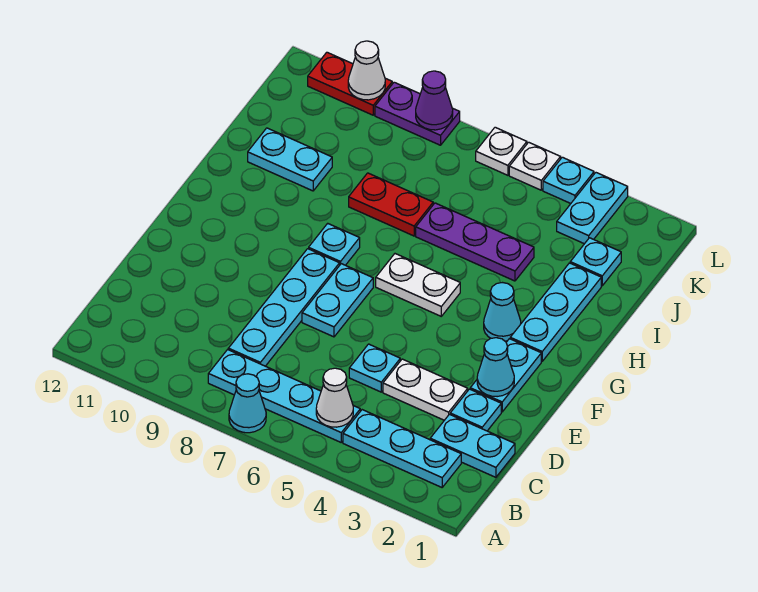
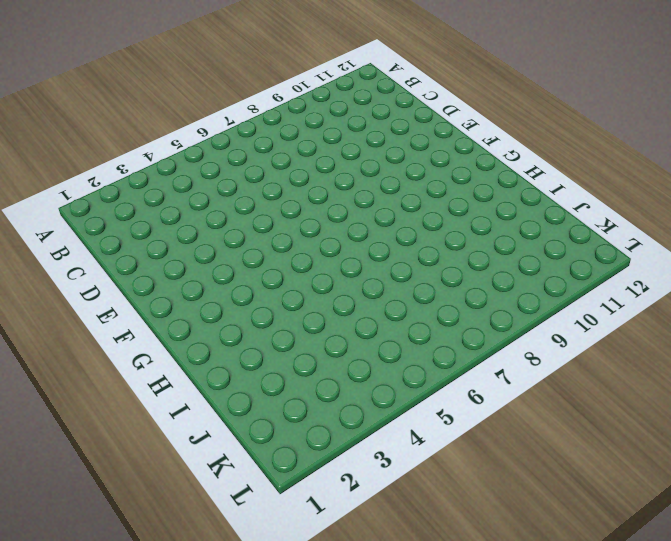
none -> cyan cone A7 level 1
none -> cyan plate B2:B4 level 1
none -> cyan plate B5:B8 level 1

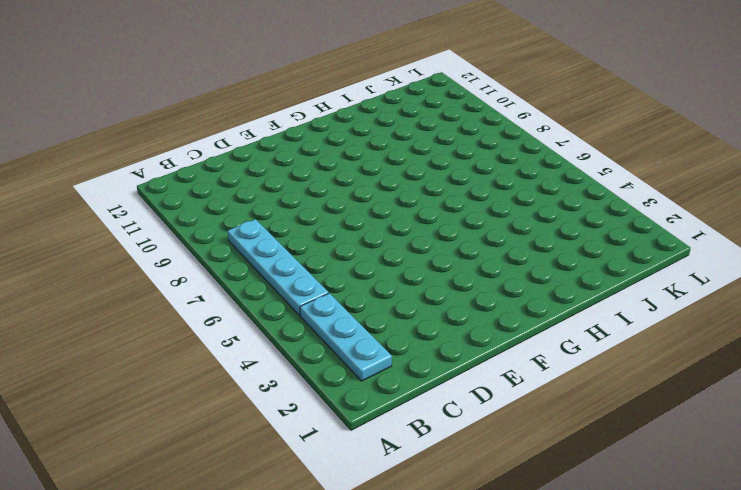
none -> cyan cone A7 level 1
none -> cyan plate C1:C2 level 1
none -> cyan plate C8:F8 level 1

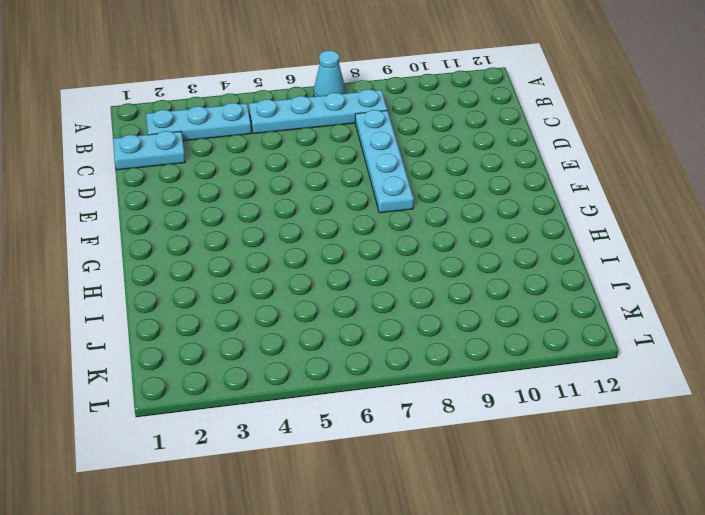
none -> cyan plate D2 level 1
none -> white plate D3:D4 level 1
none -> cyan plate D5 level 1

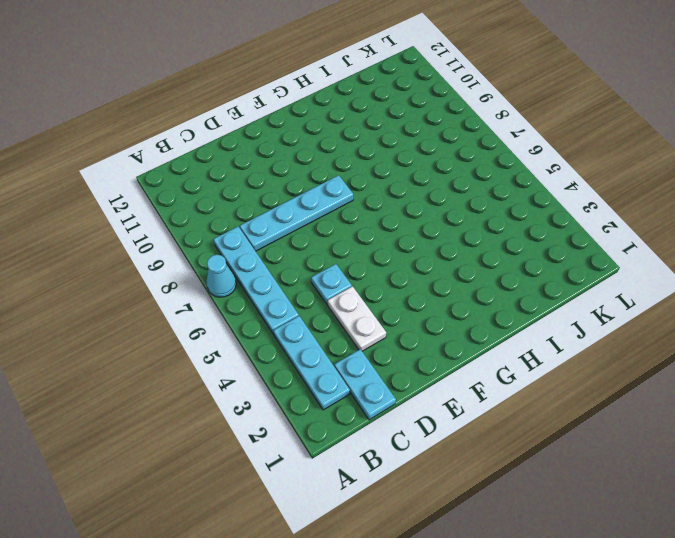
none -> cyan plate D2 level 1
none -> cyan plate E2:F2 level 1
none -> cyan plate E7:F7 level 1

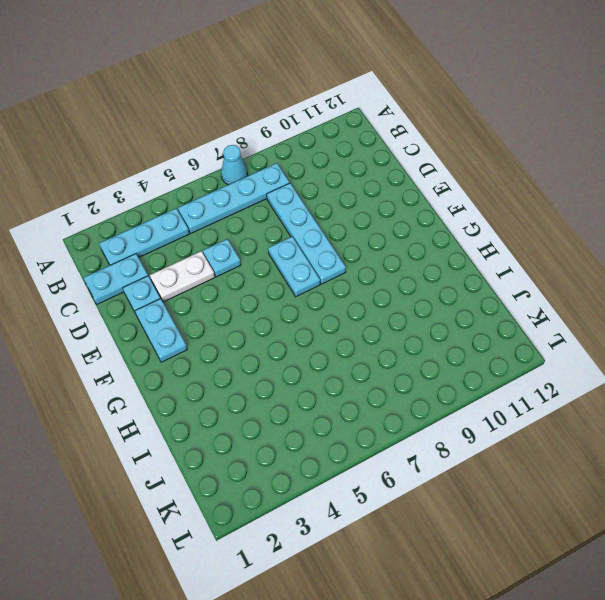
none -> cyan plate G2:I2 level 1
none -> cyan cone G3 level 1
none -> white plate G5:G6 level 1

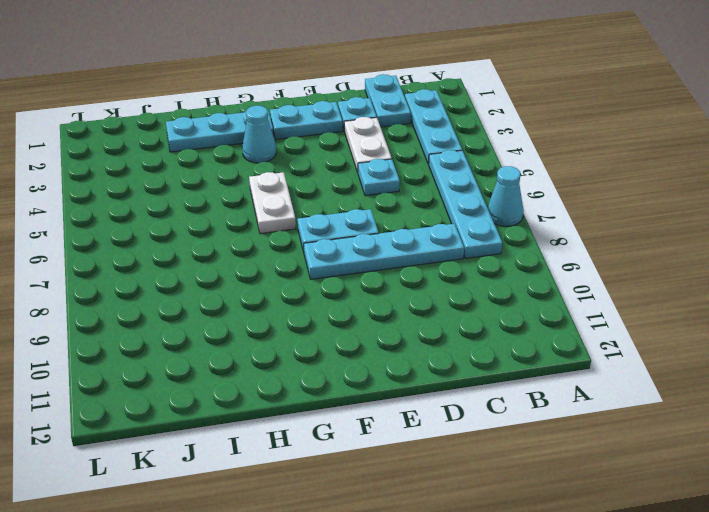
none -> cyan plate G8 level 1
none -> purple plate I4:I6 level 1
none -> red plate I7:I8 level 1

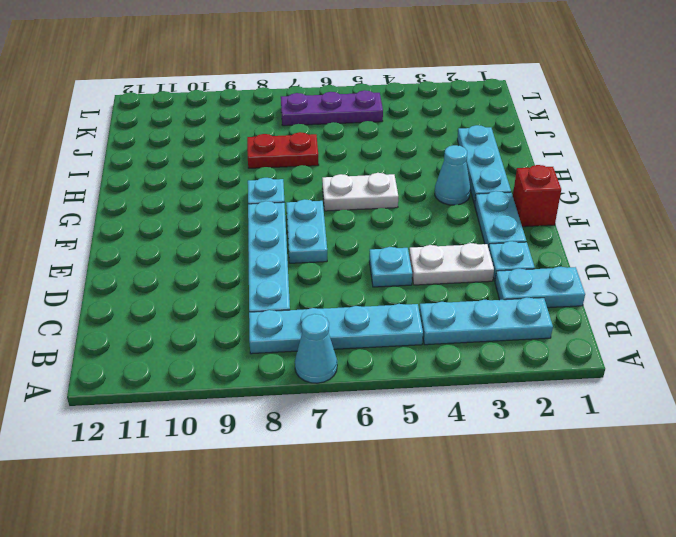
red brick F1 level 1 -> none
purple plate K5:K7 level 1 -> purple plate I4:I6 level 1
none -> cyan plate I10:I11 level 1
none -> cyan plate J2 level 1
none -> cyan plate K3:L3 level 1

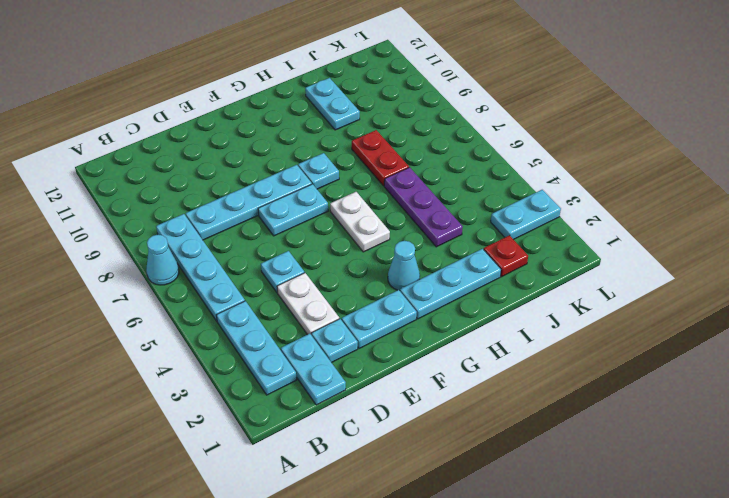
red plate J2 level 1 -> cyan plate J2 level 1
none -> cyan plate L4 level 1
none -> white plate L5 level 1
none -> white plate L6 level 1

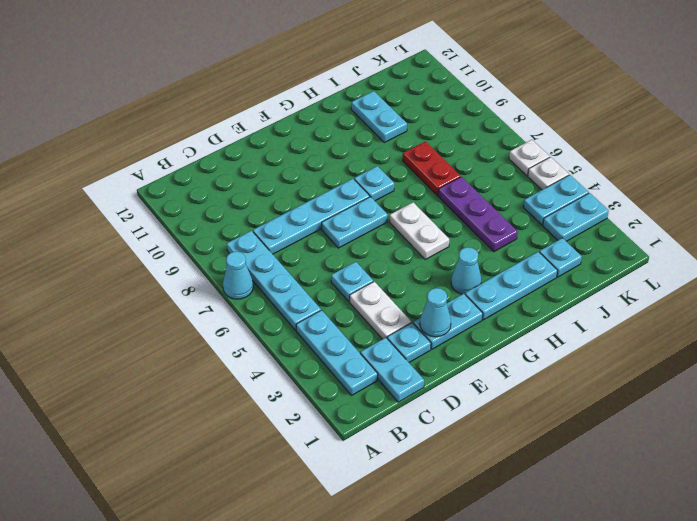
cyan plate K4:L4 level 1 -> cyan plate L4 level 1
none -> purple plate L8:L9 level 1
none -> red plate L10:L11 level 1
none -> white cone B5 level 2

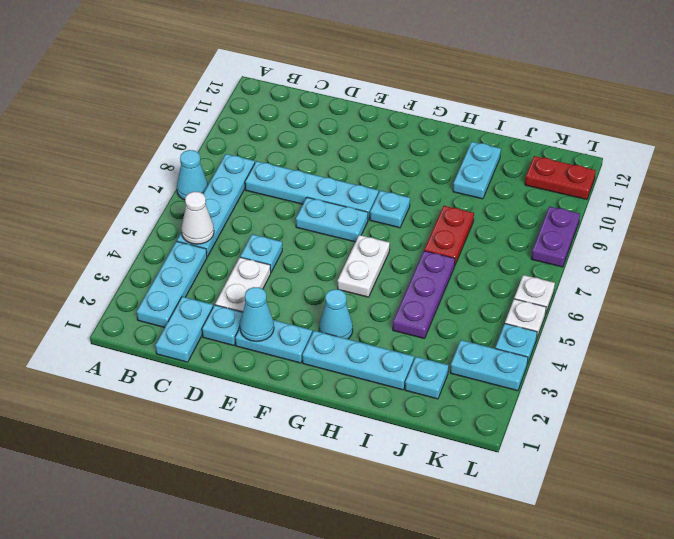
red plate K11:L11 level 1 -> red plate L10:L11 level 1
none -> purple cone L8 level 2
none -> white cone L10 level 2

